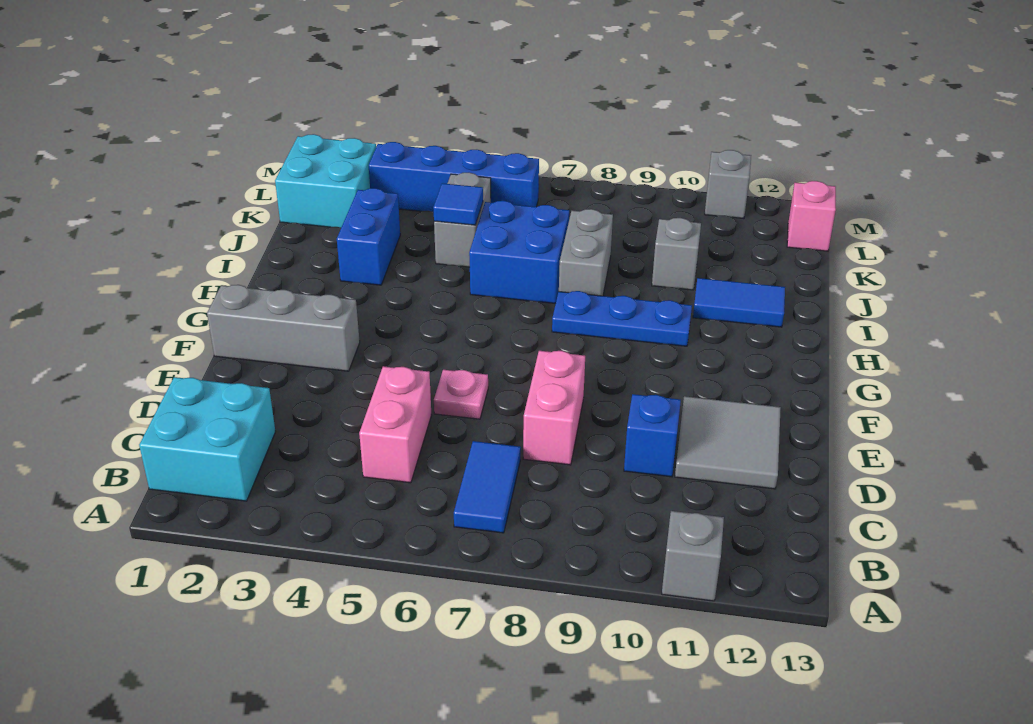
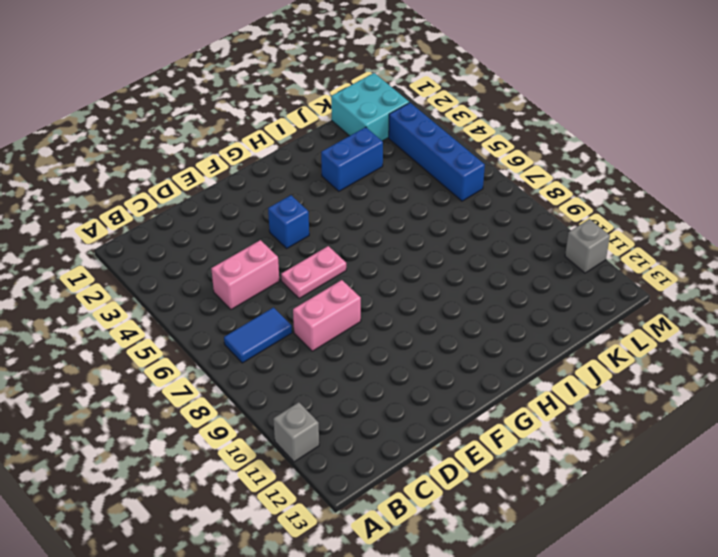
pink plate E6:F6 level 1 -> pink plate E6 level 1
blue brick F4 level 1 -> blue brick D10 level 1
none -> cyan brick B1:C2 level 1
none -> grey tile D11:E12 level 1
none -> grey brick F1:F3 level 1

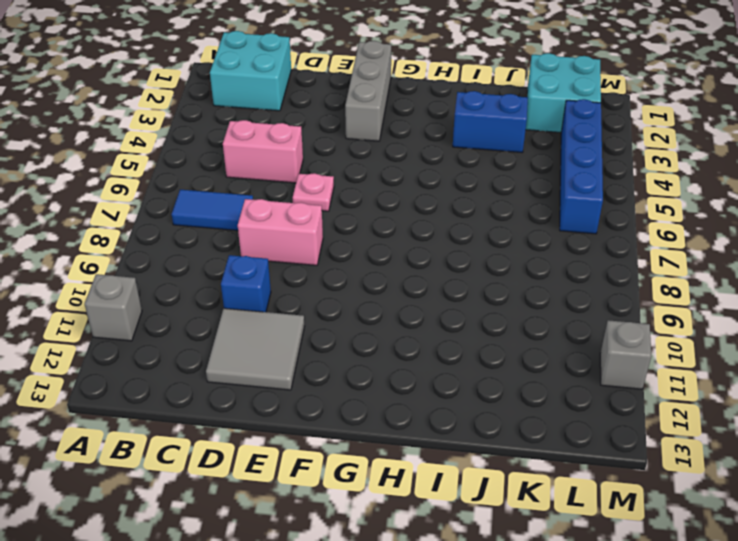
none -> blue plate H8:H10 level 1
none -> blue brick I6:J7 level 1
none -> grey brick I8:J8 level 1

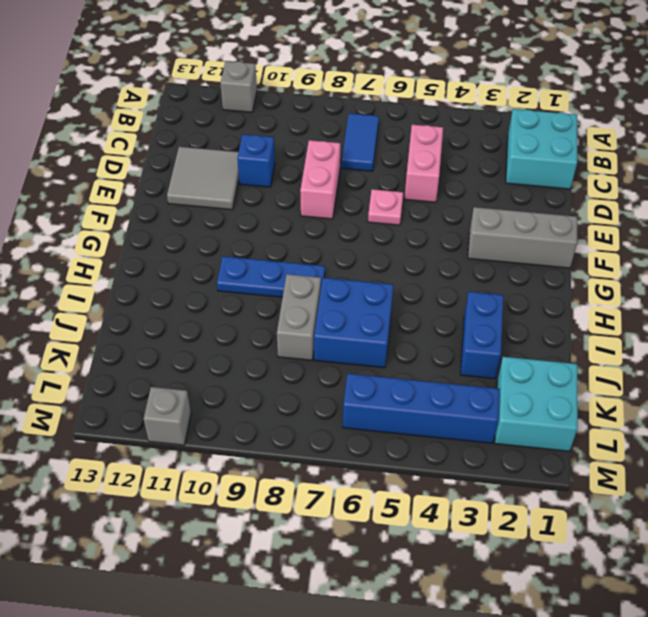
none -> blue tile I11:I12 level 1
none -> grey brick J5:K5 level 1
none -> grey brick J10 level 1

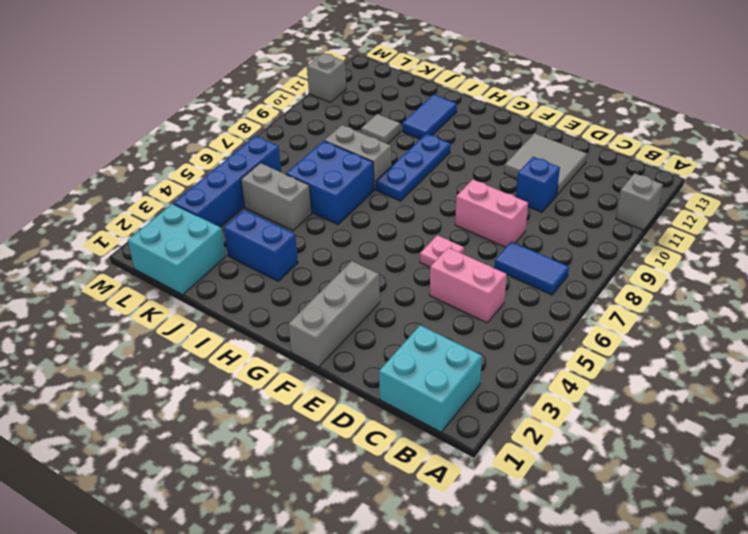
grey tile J10 level 1 -> grey brick J10 level 1
none -> pink brick L13 level 1
none -> blue tile J5 level 2

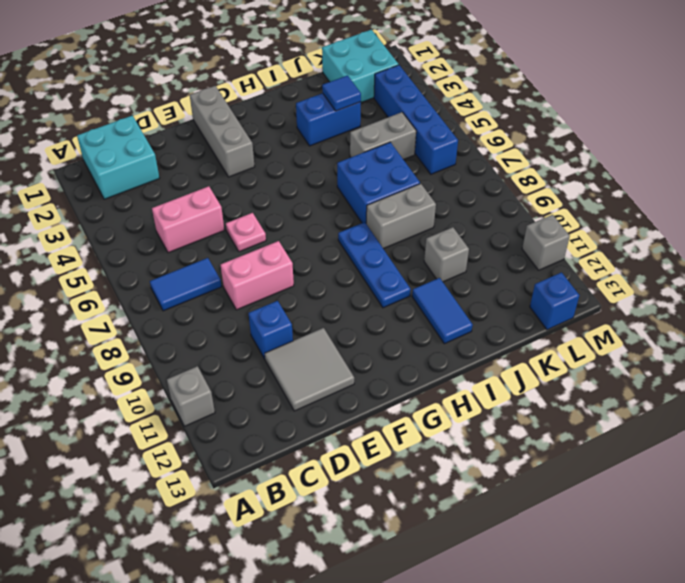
blue tile J3 level 2 -> blue tile J5 level 2
blue brick L13 level 1 -> pink brick L13 level 1

